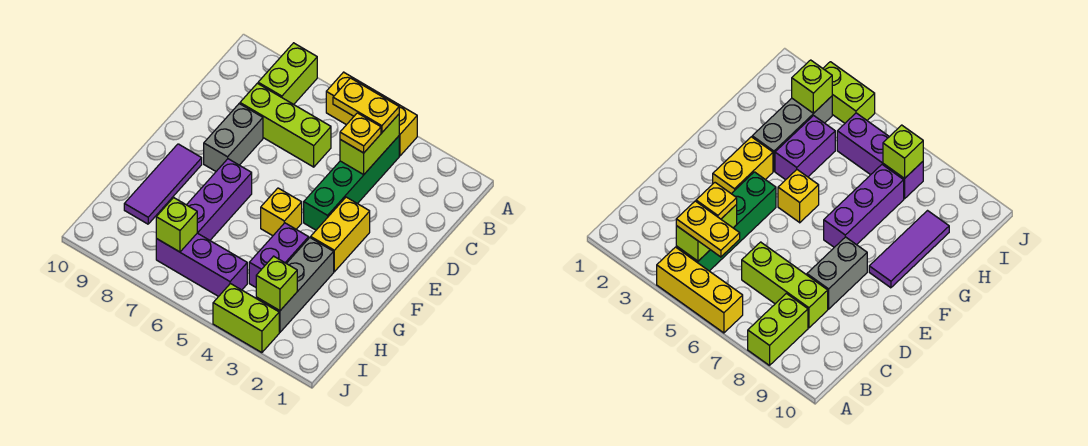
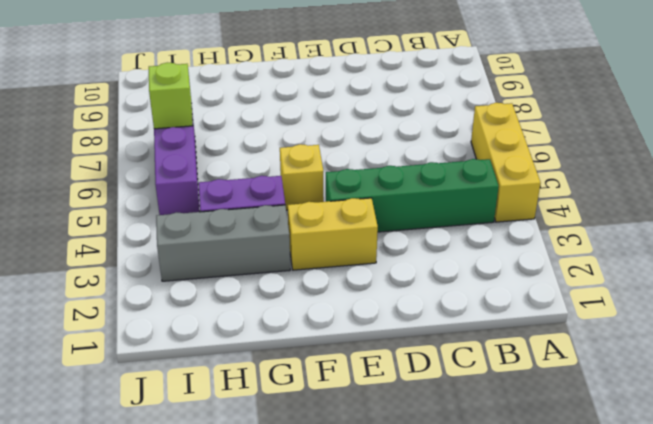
none -> lime brick A8:B8 level 1
none -> lime brick C6:C8 level 1
none -> grey brick D8:E8 level 1

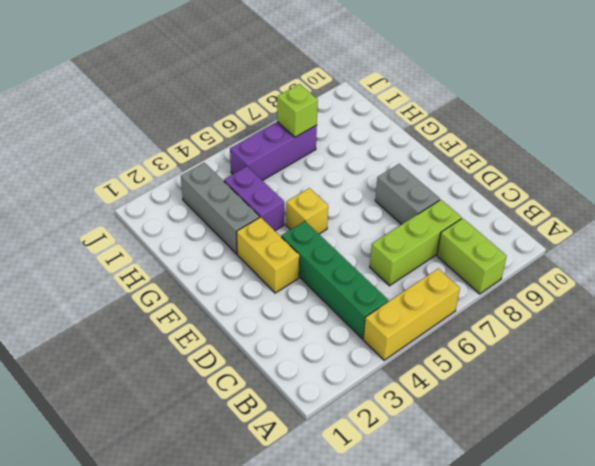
none -> purple brick F7:H7 level 1
none -> purple tile F9:H9 level 1
none -> lime brick J3:J4 level 1

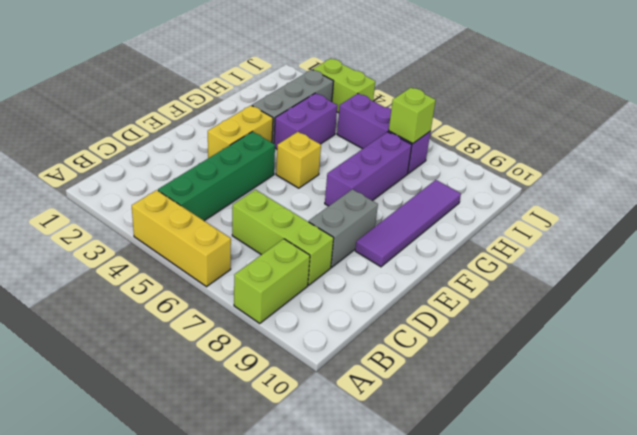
purple tile E9:H9 level 1 -> purple tile F9:H9 level 1
none -> lime brick B4:C4 level 2
none -> lime brick I3 level 2
none -> yellow plate B4:B5 level 3

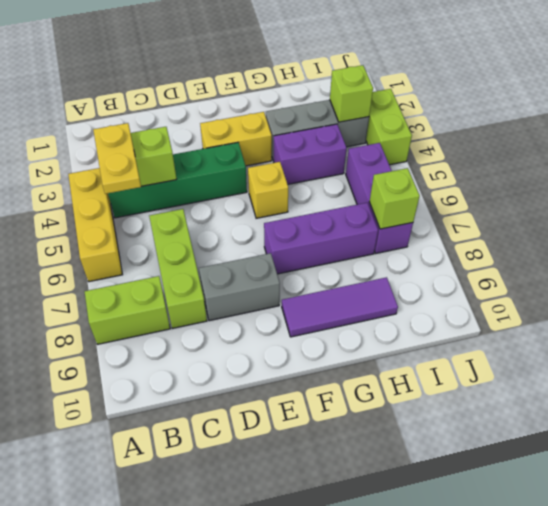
none -> yellow plate C4 level 3

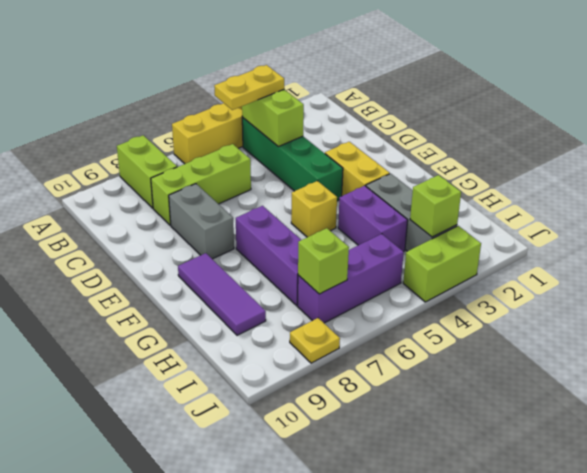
yellow plate J8 level 1 -> yellow plate C4 level 3

